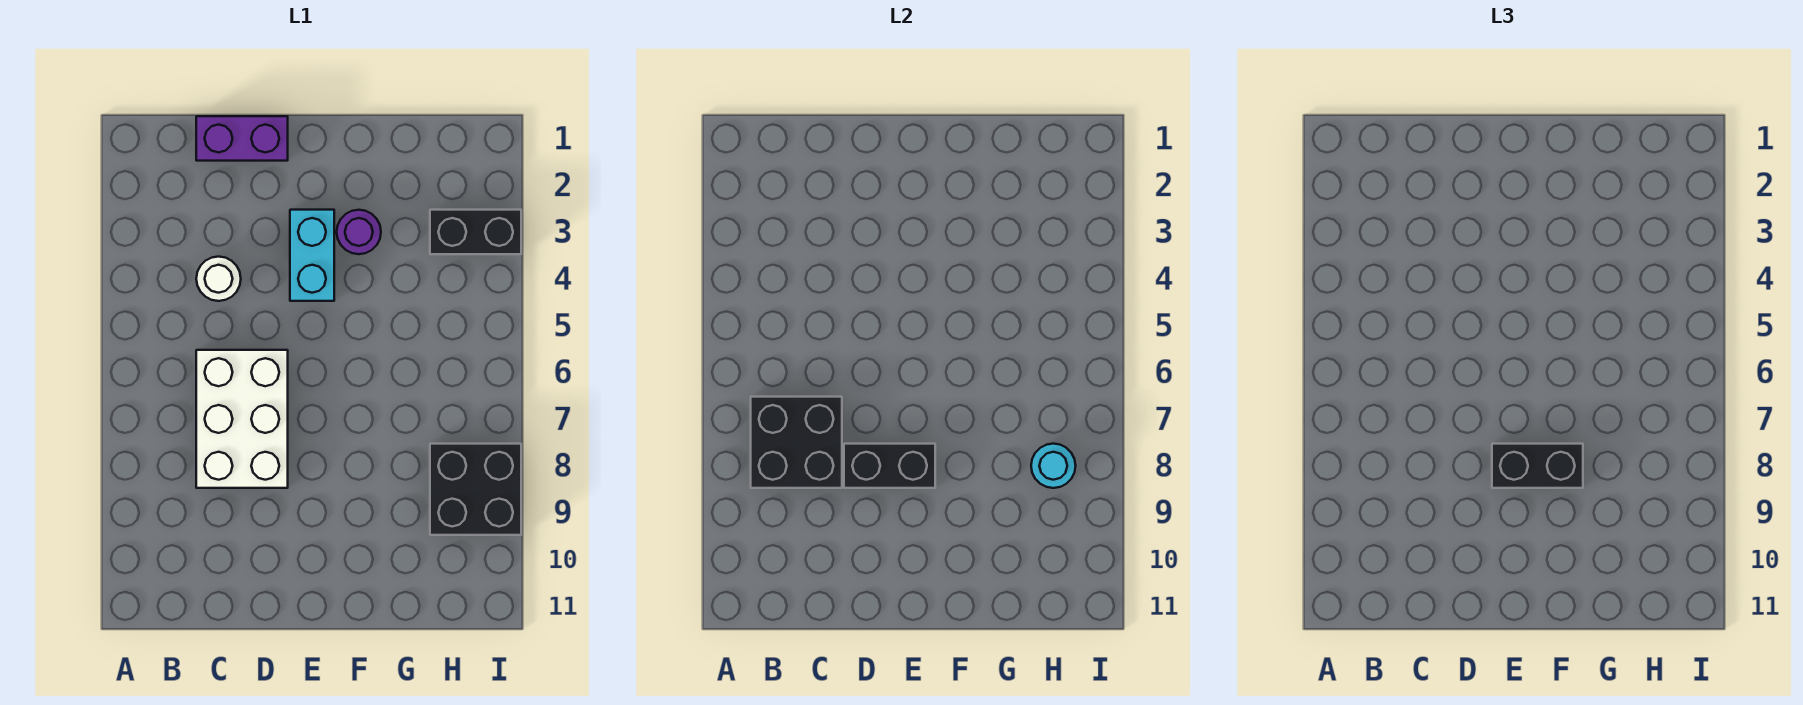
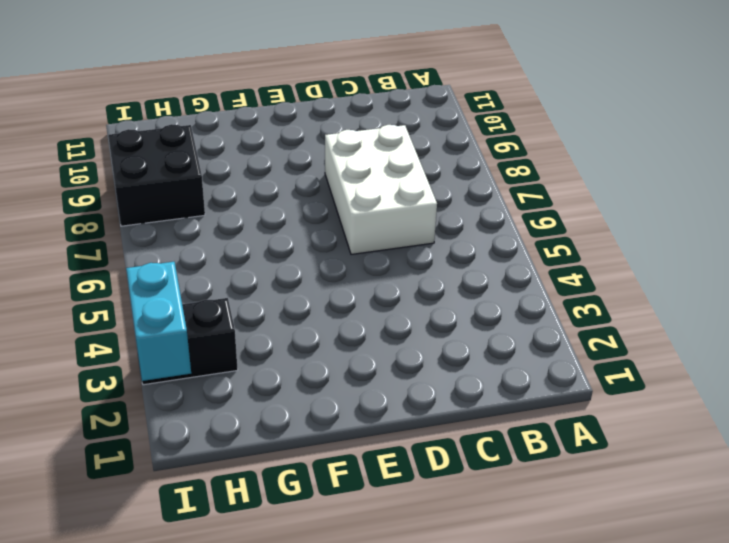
cyan brick I2:I3 level 2 -> cyan brick E3:E4 level 1
none -> purple brick C1:D1 level 1
none -> white round brick C4 level 1

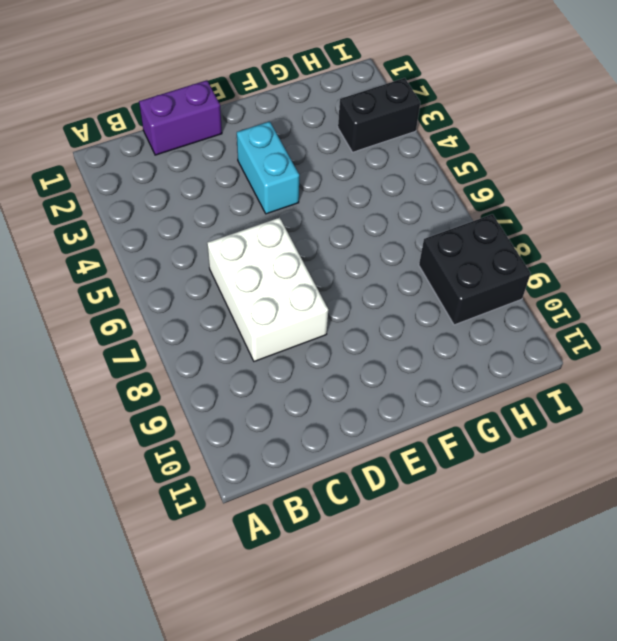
none -> white round brick C4 level 1
none -> purple round brick F3 level 1

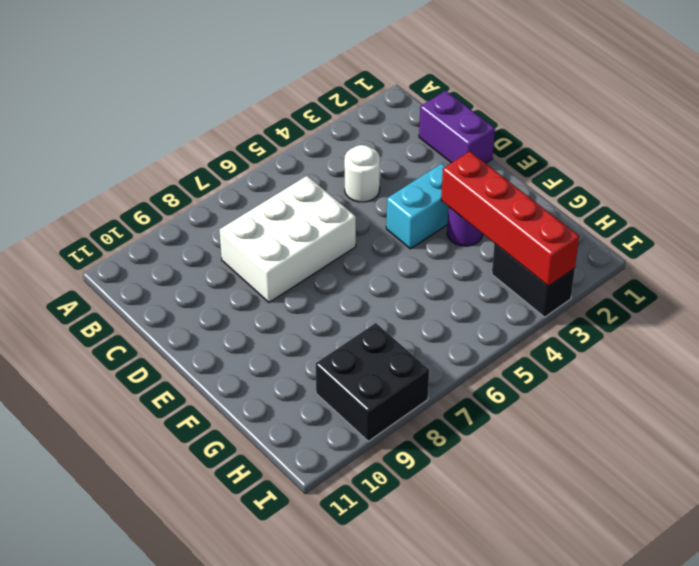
red brick F3:I3 level 2 -> none
none -> black brick B7:C8 level 2
none -> black brick D8:E8 level 2

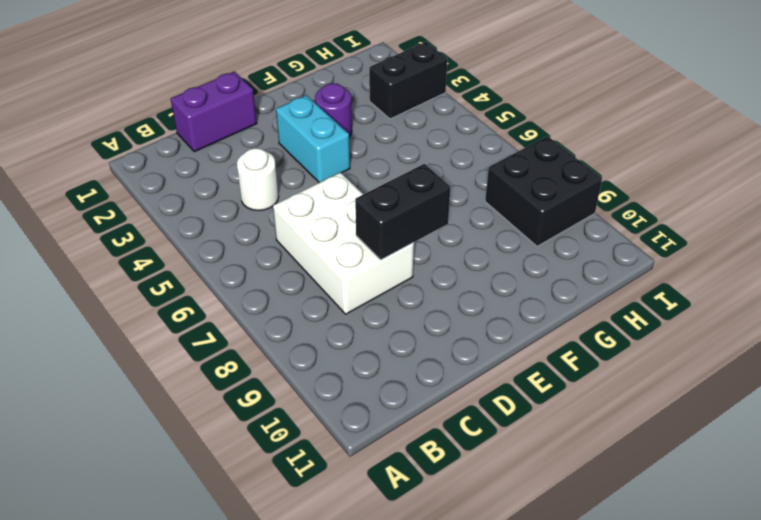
none -> black brick B7:C8 level 2
none -> cyan round brick H8 level 2

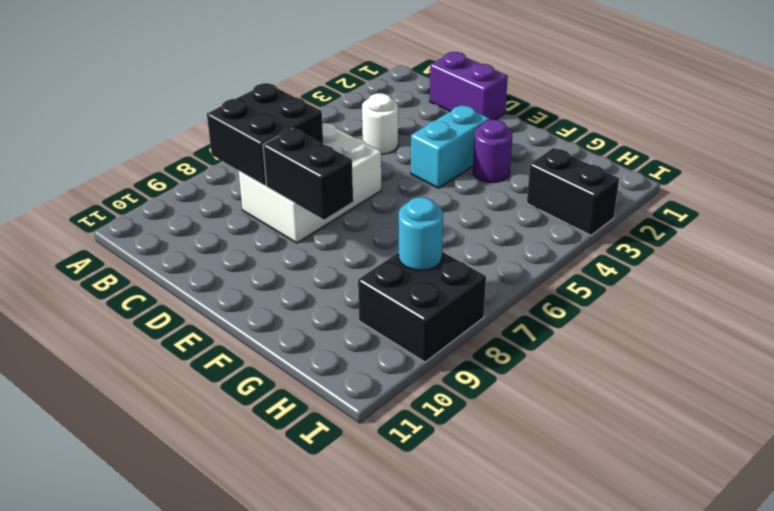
none -> black brick E8:F8 level 3

